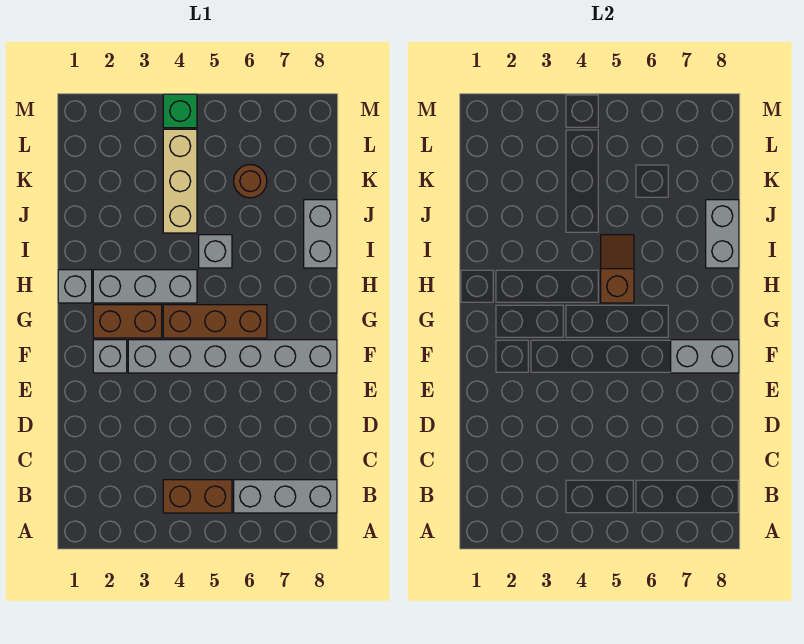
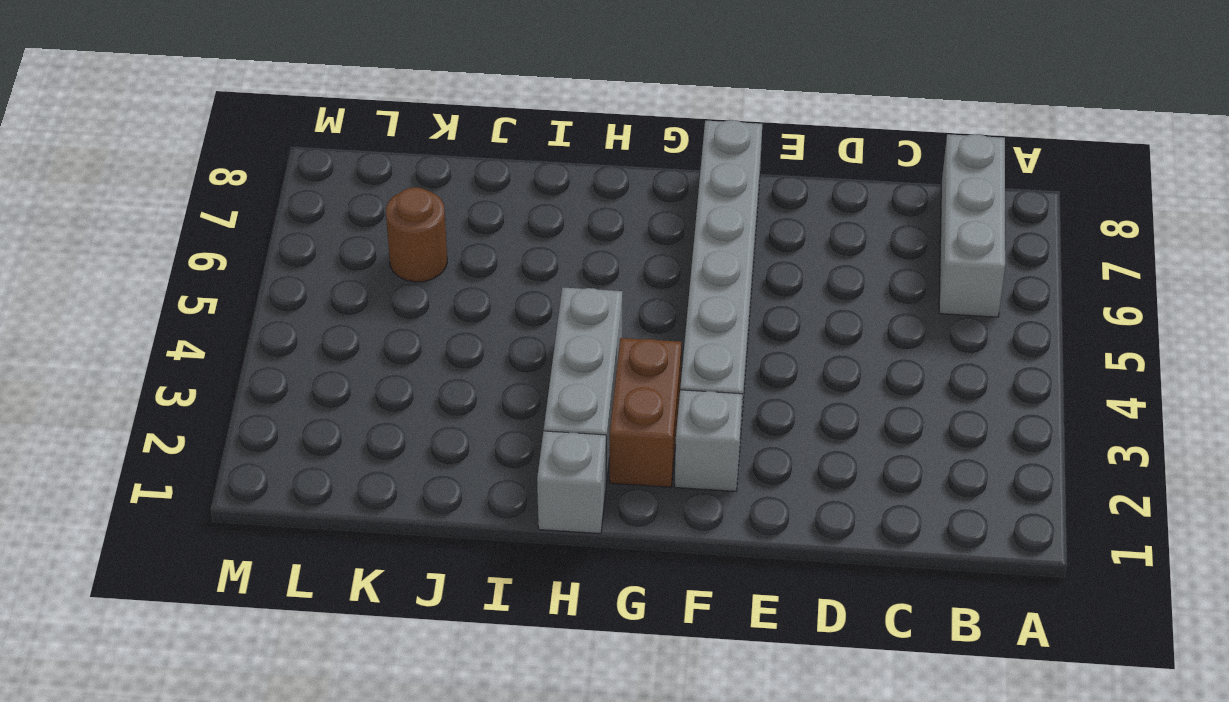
none -> brown brick B4:B5 level 1
none -> brown brick G4:G6 level 1
none -> grey brick I5 level 1

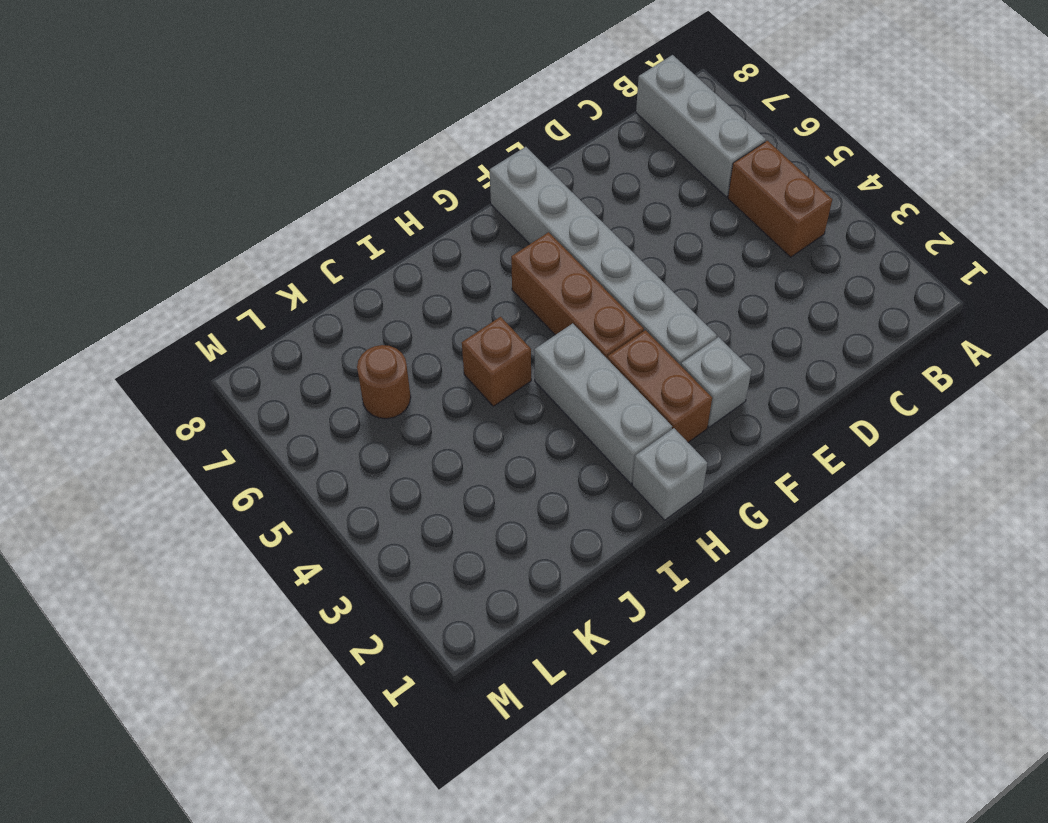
brown brick I5 level 1 -> grey brick I5 level 1
none -> grey brick I8:J8 level 1
none -> tan brick J4:L4 level 1
none -> green brick M4 level 1

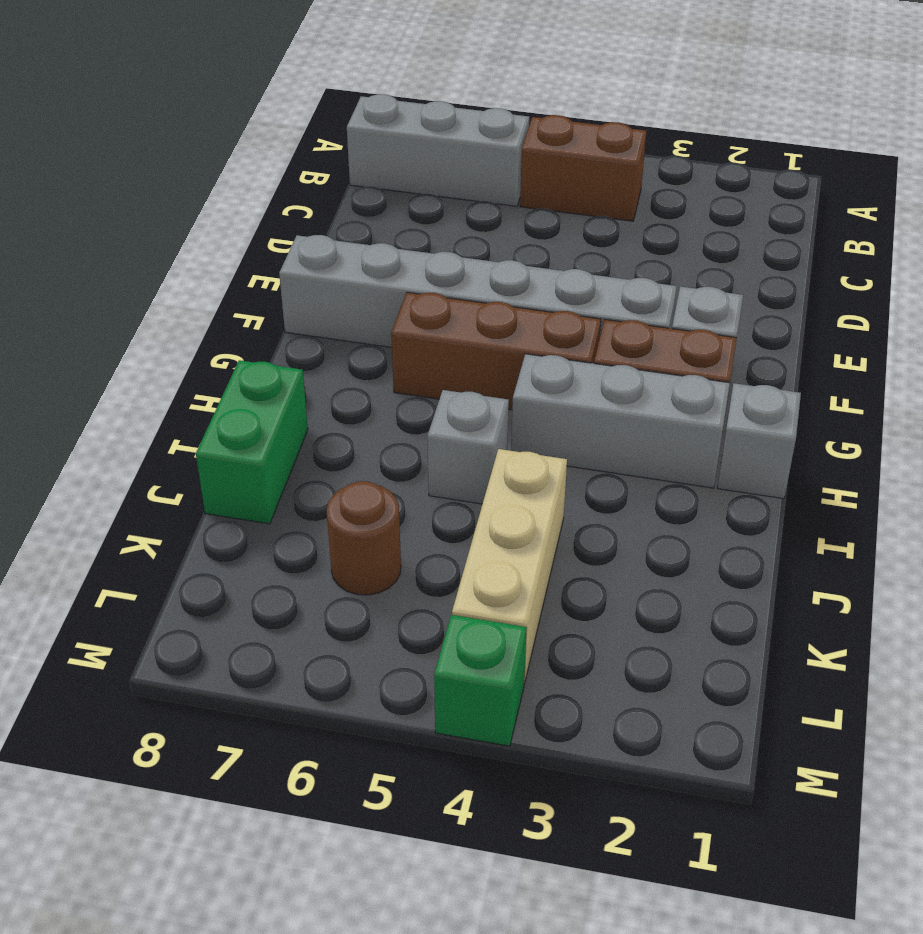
green brick I8:J8 level 1 -> grey brick I8:J8 level 1
none -> grey brick F7:F8 level 2
none -> brown slope H5:I5 level 2 top H
none -> grey brick I8:J8 level 2

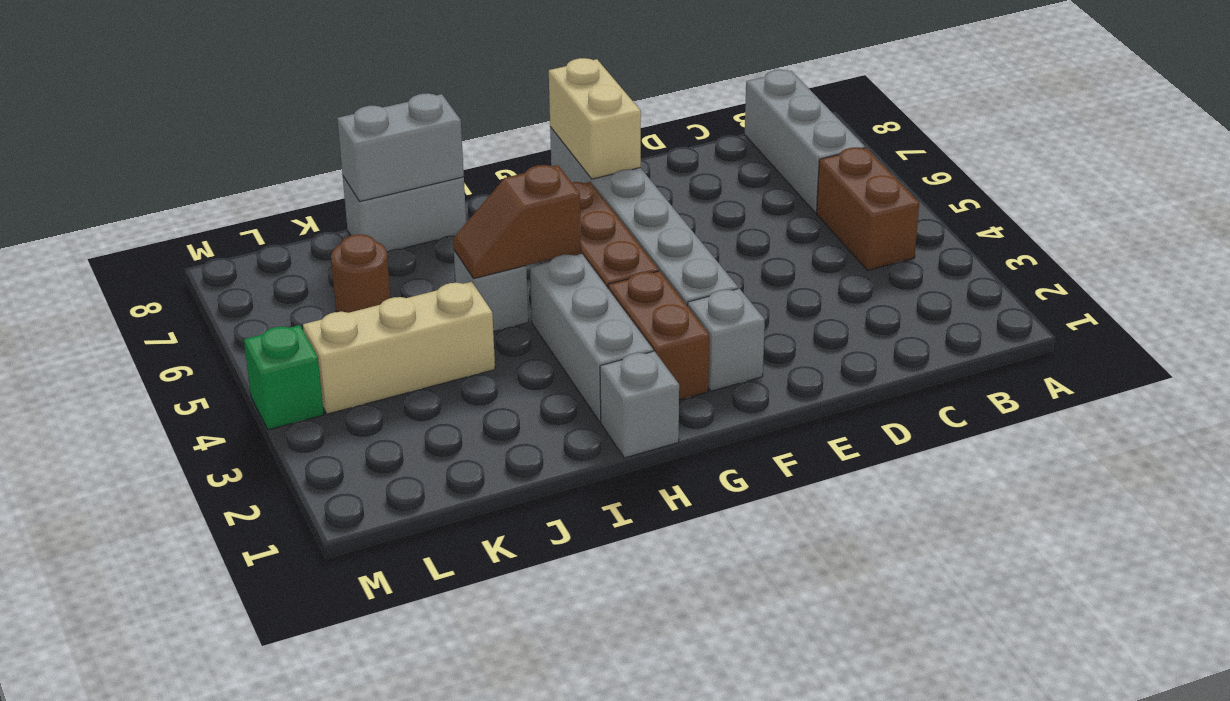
tan brick F7:F8 level 2 -> grey brick F7:F8 level 2

